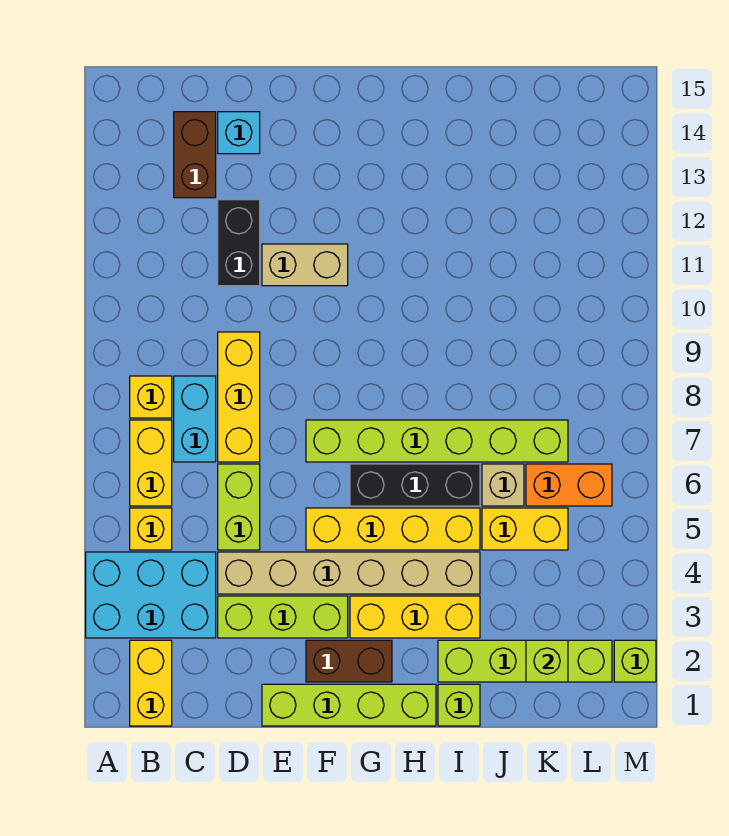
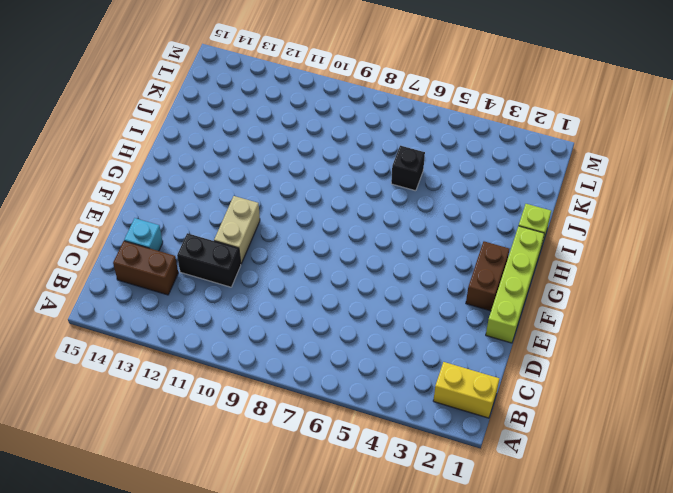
black brick J6 level 1 -> tan brick J6 level 1
none -> cyan brick A3:C4 level 1
none -> yellow brick B5 level 1
none -> yellow brick B6:B7 level 1

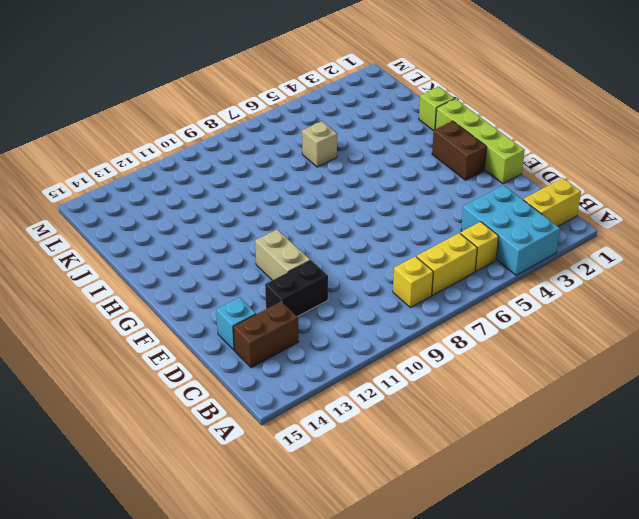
none -> cyan brick C7:C8 level 1
none -> lime brick D3:F3 level 1
none -> tan brick D4:I4 level 1

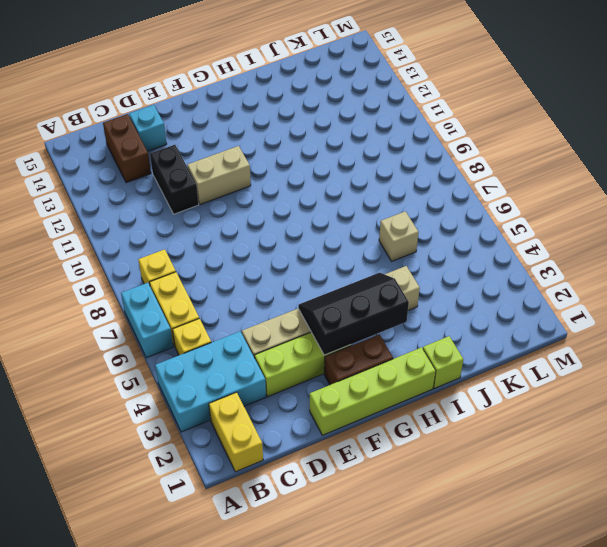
cyan brick A6:A7 level 1 -> cyan brick C7:C8 level 1
black slope F3:H4 level 2 top 3 -> none
none -> lime brick D5:D6 level 1
none -> yellow brick D7:D9 level 1
none -> yellow brick F5:I5 level 1

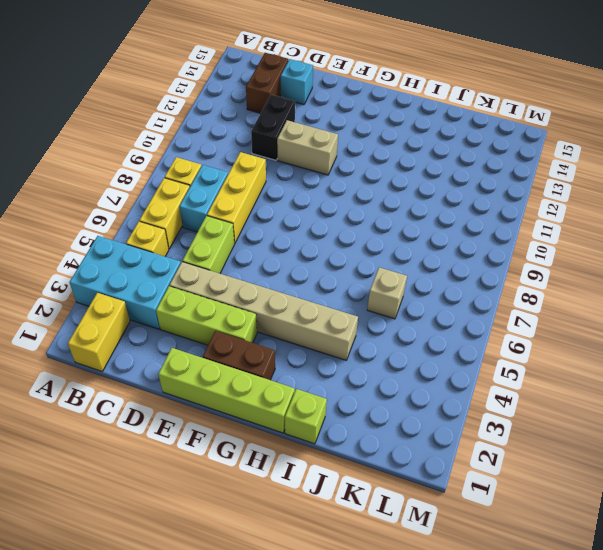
none -> yellow brick F5:I5 level 1
none -> lime brick F7:K7 level 1
none -> yellow brick G3:I3 level 1

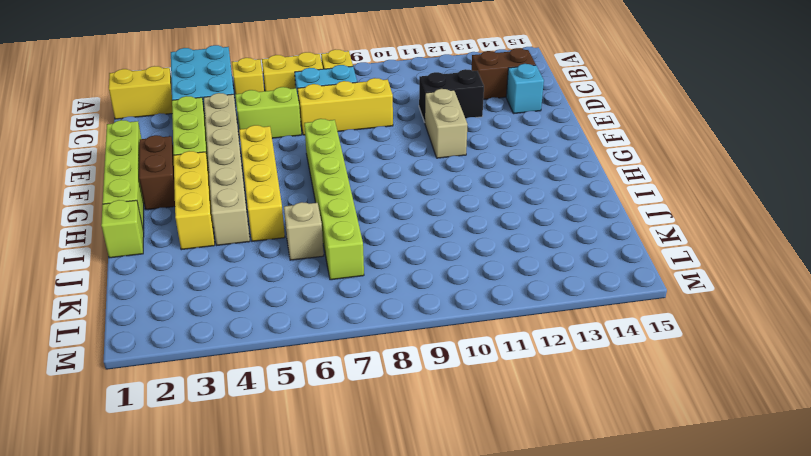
none -> black brick G6:I6 level 1
none -> lime brick I2:L2 level 1
none -> yellow brick J5:K5 level 1

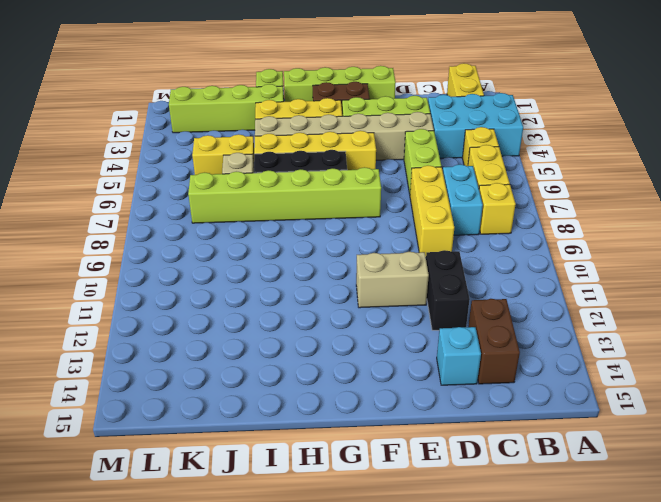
none -> orange brick K6:L6 level 1
none -> lime brick M2 level 1
none -> lime brick K2 level 2

